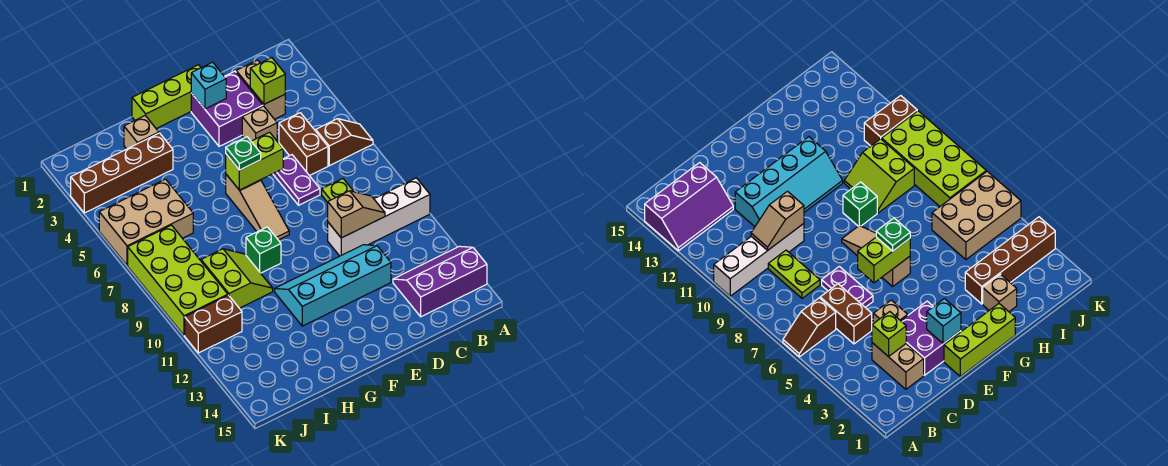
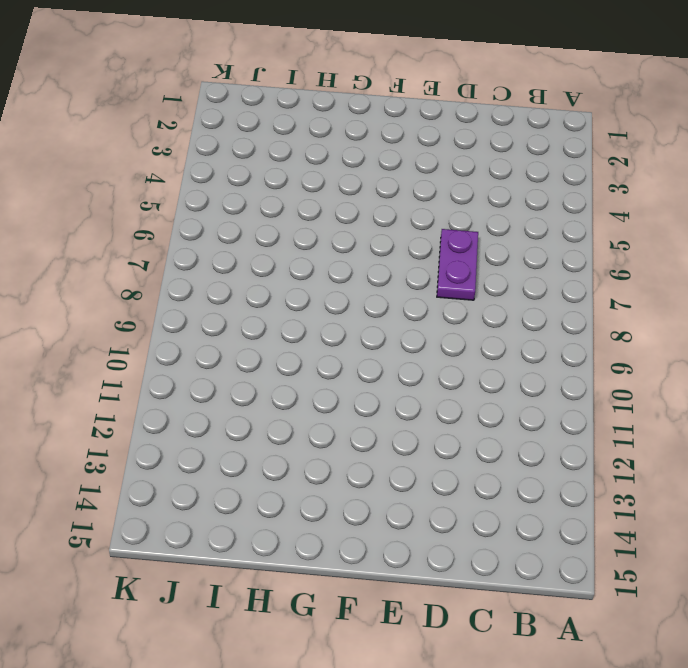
none -> brown slope A6:B6 level 1 top B
none -> white brick A10:D10 level 1
none -> purple slope A13:C14 level 1 top 14

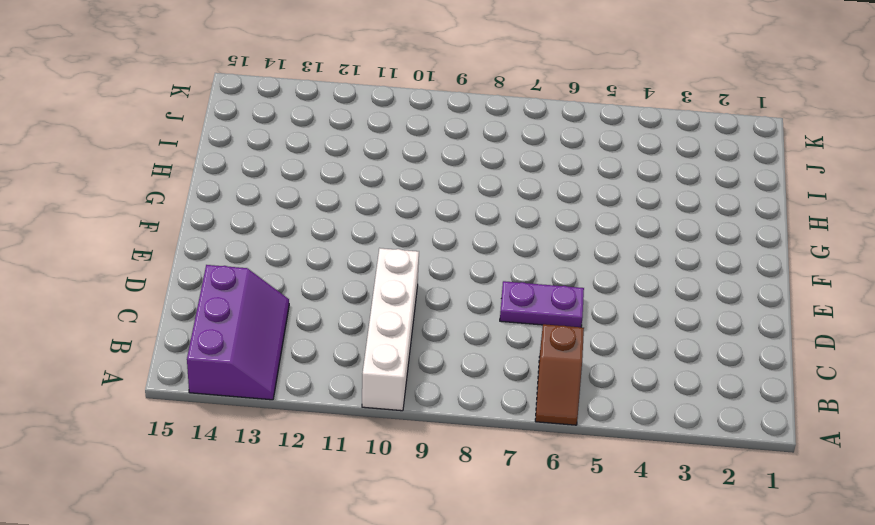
none -> tan brick C2:C3 level 1
none -> brown brick C5:C6 level 1
none -> lime plate C8:C9 level 1

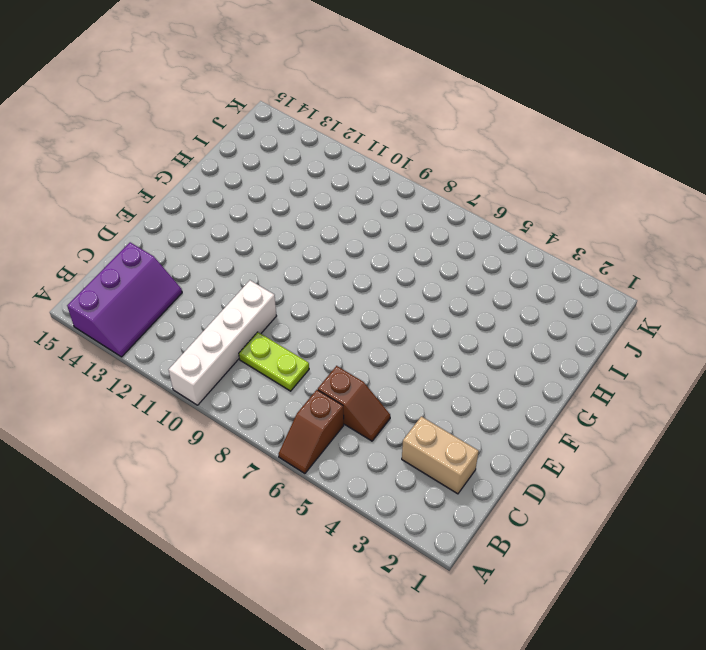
brown slope C5:C6 level 1 top 6 -> brown brick C5:C6 level 1
none -> purple brick D2:E3 level 1
none -> tan brick D4 level 1
none -> purple plate D6:D7 level 1

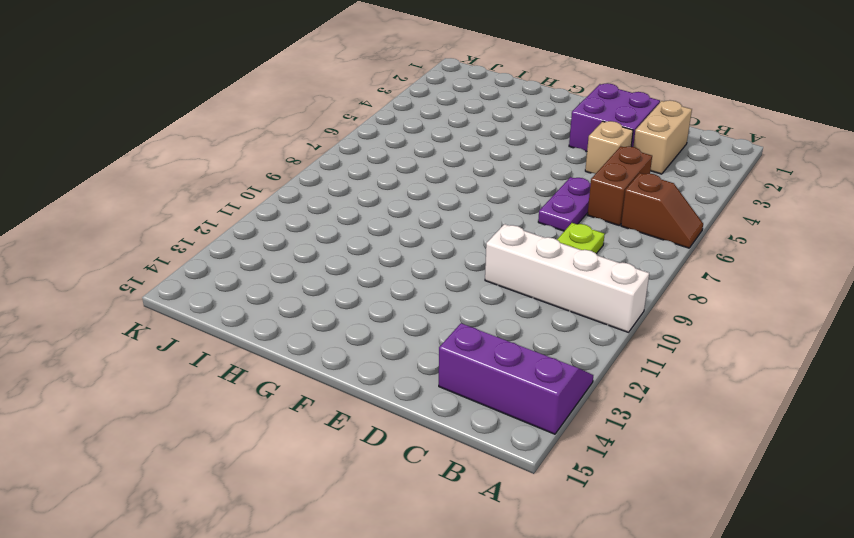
none -> cyan slope D11:G12 level 1 top 12
none -> lime brick E1:G1 level 1
none -> tan slope F6:F8 level 1 top 6

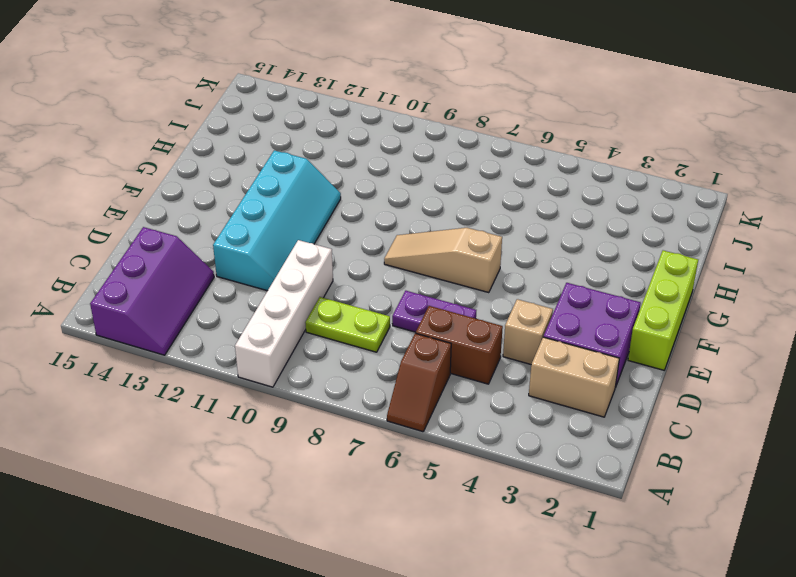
none -> green brick G9 level 1
none -> tan brick H2 level 1
none -> brown brick H3:K3 level 1

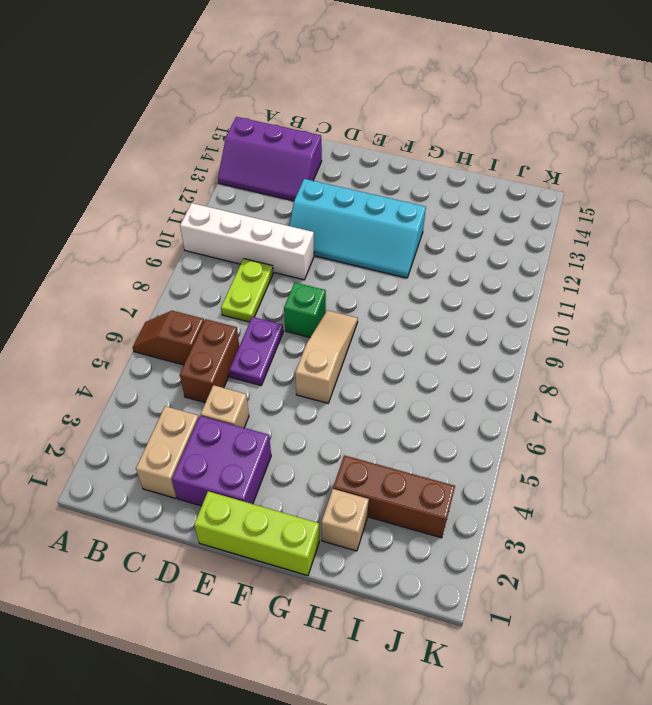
green brick E8 level 1 -> green brick G9 level 1
brown brick H3:J3 level 1 -> brown brick H3:K3 level 1
none -> lime slope H9:I10 level 1 top I
none -> tan brick I5:K6 level 1
none -> lime brick J7:K10 level 1

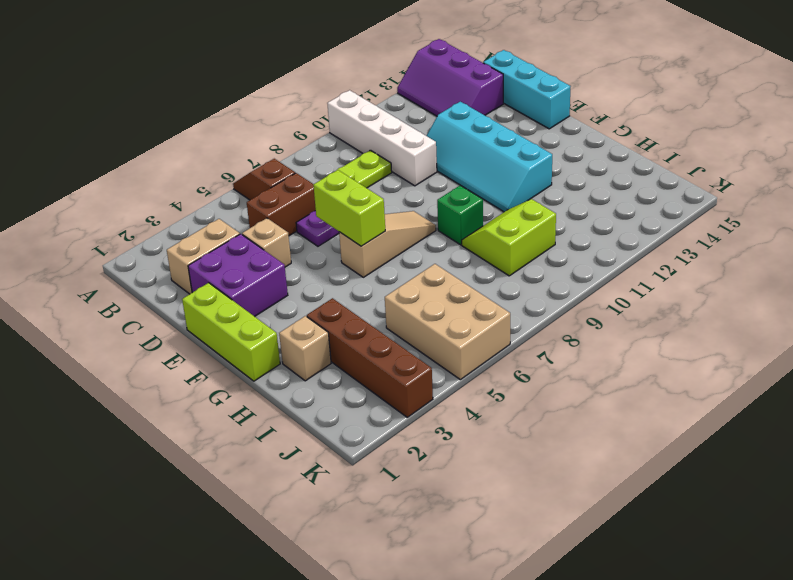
cyan brick C15:E15 level 1 -> none
none -> lime brick J7:K10 level 1
none -> brown brick J11:K11 level 1
none -> lime brick C3 level 2

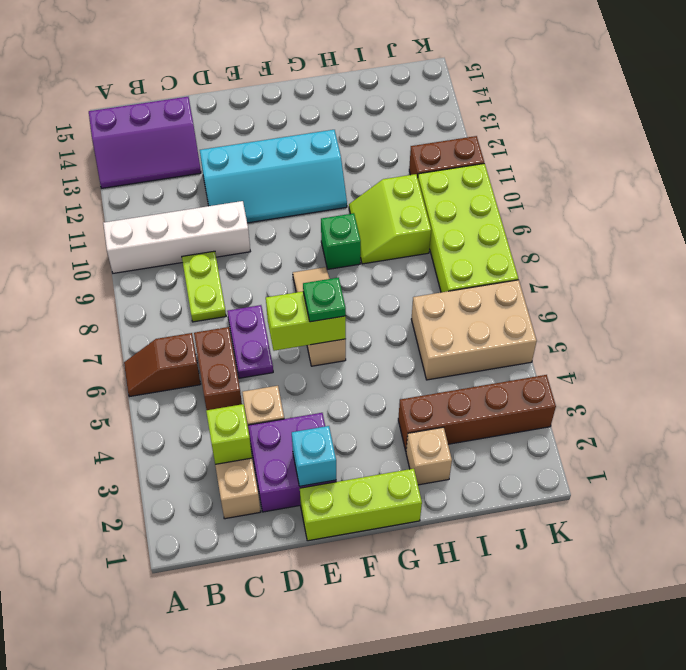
none -> tan slope C10:D10 level 2 top D

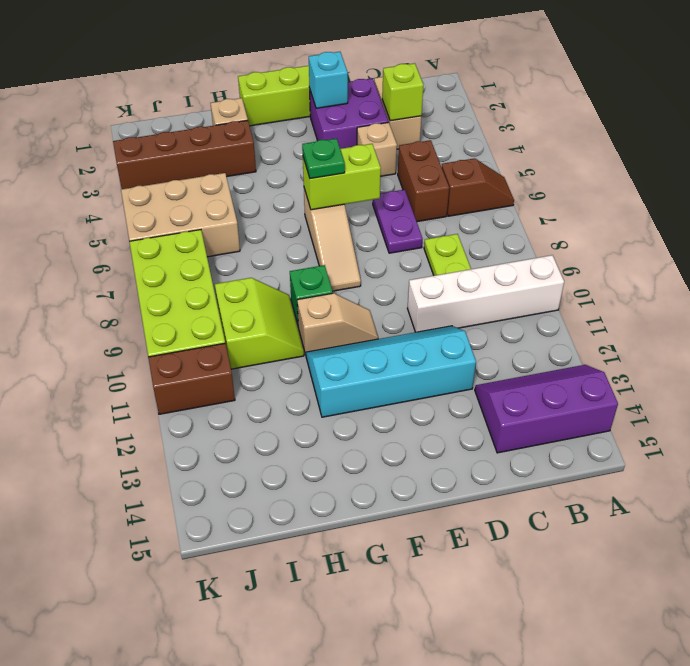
tan slope F10:G10 level 1 top G -> tan slope C10:D10 level 2 top D

